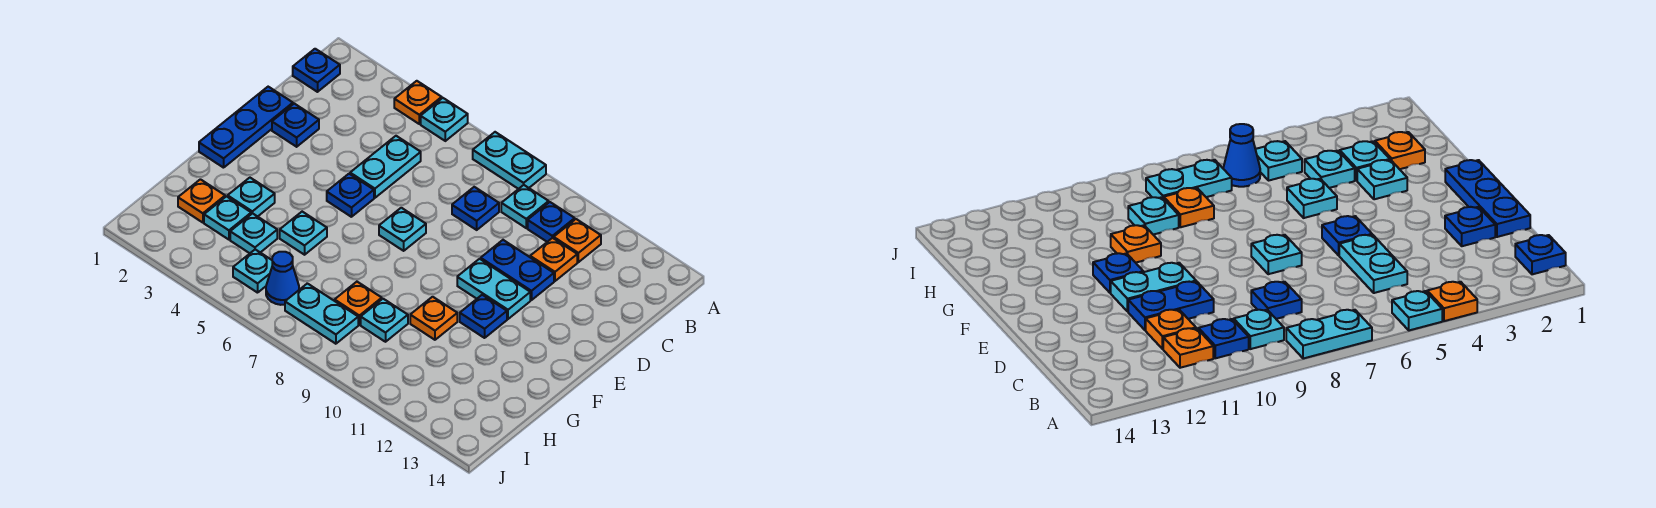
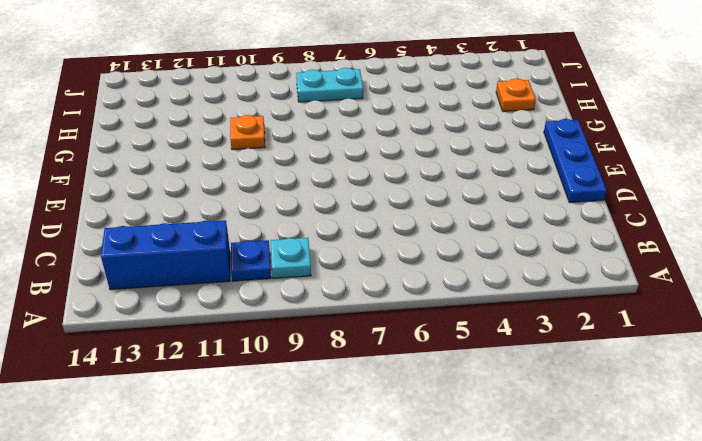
blue brick B11:B13 level 1 -> orange plate B11 level 1
none -> orange plate A4 level 1
none -> cyan plate A5 level 1
none -> cyan plate A7:A8 level 1

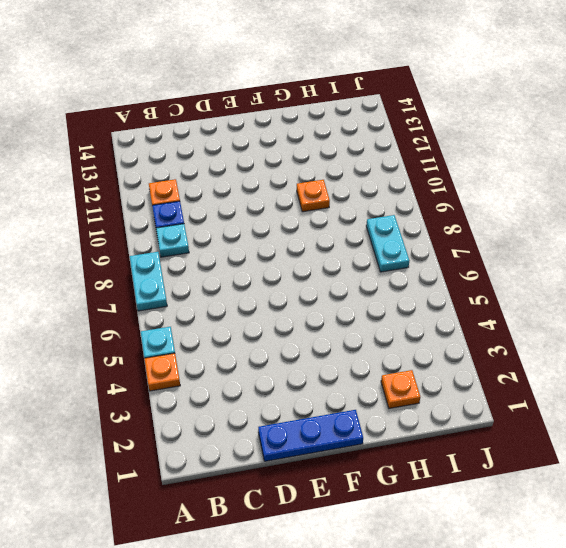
none -> blue plate B1 level 1
none -> cyan plate C5:D5 level 1
none -> blue plate C8 level 1

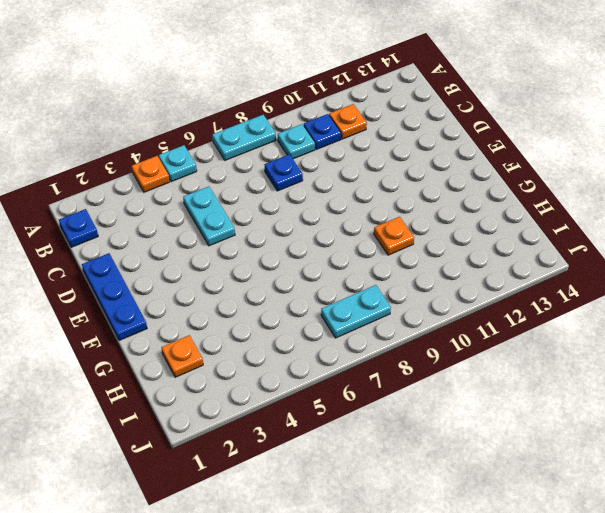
none -> orange plate C11 level 1
none -> blue plate D2 level 1
none -> blue plate D10:D11 level 1

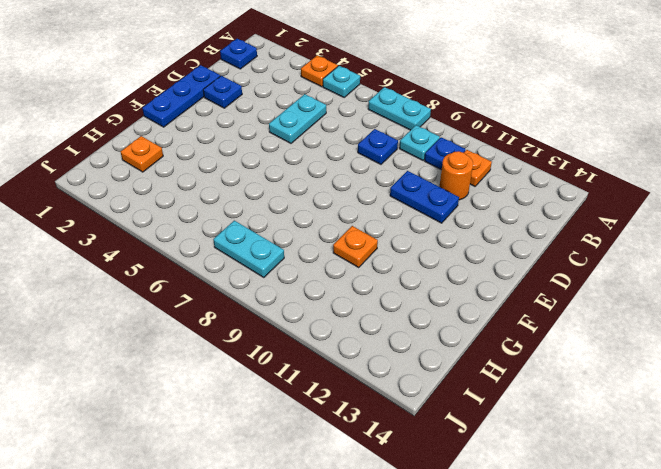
orange round brick C11 level 1 -> orange plate C11 level 1
none -> blue plate E5 level 1
none -> cyan plate E7 level 1
none -> cyan plate E10:E11 level 1

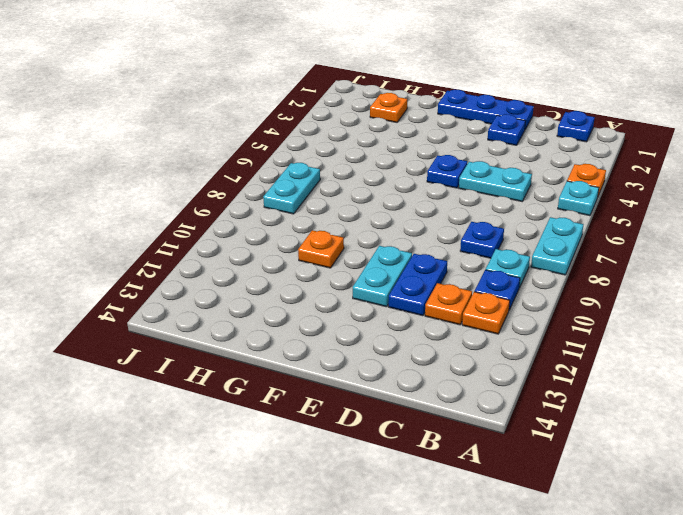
none -> cyan plate E7 level 1
none -> blue plate F11 level 1
none -> cyan plate G3 level 1

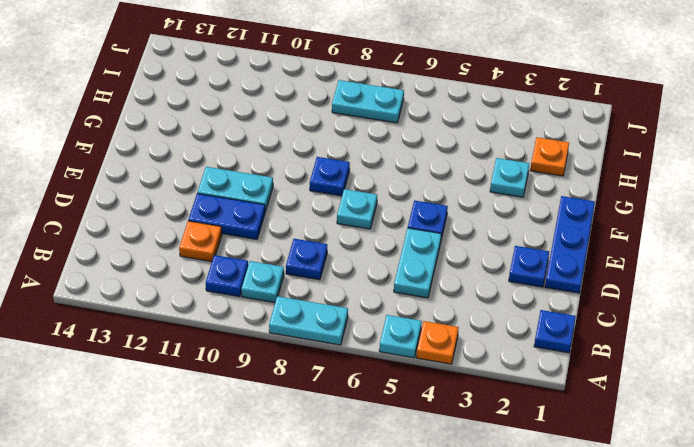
blue plate F8 level 1 -> blue plate F11 level 1
none -> orange plate B11 level 1
none -> cyan plate G5 level 1
none -> orange plate G10 level 1

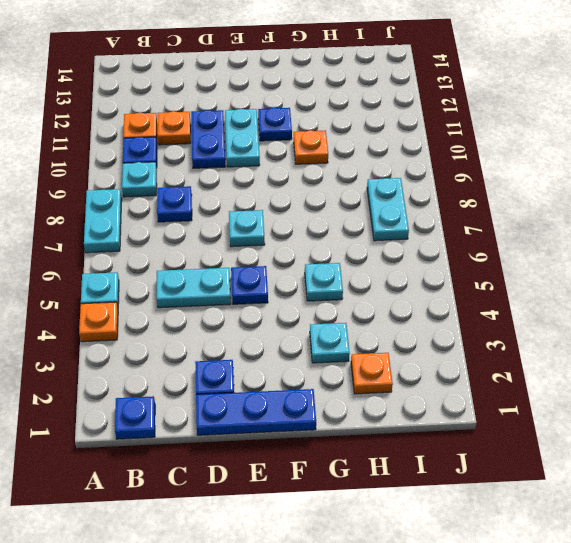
none -> cyan plate H3 level 1
none -> cyan plate H4 level 1
none -> orange plate H8 level 1

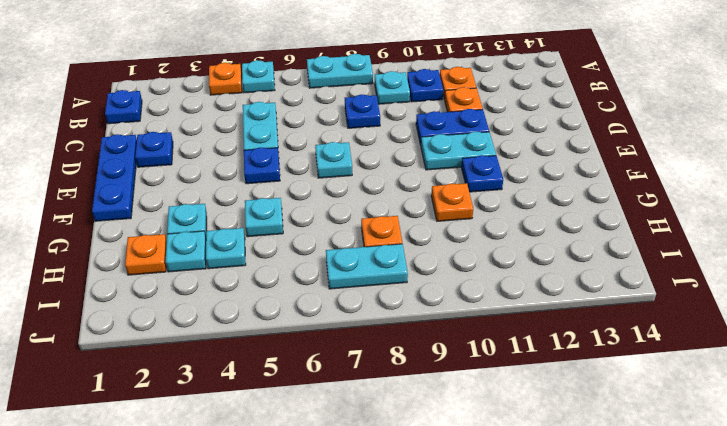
none -> cyan plate H9 level 1
none -> cyan plate I5 level 1
none -> blue cone I6 level 1

